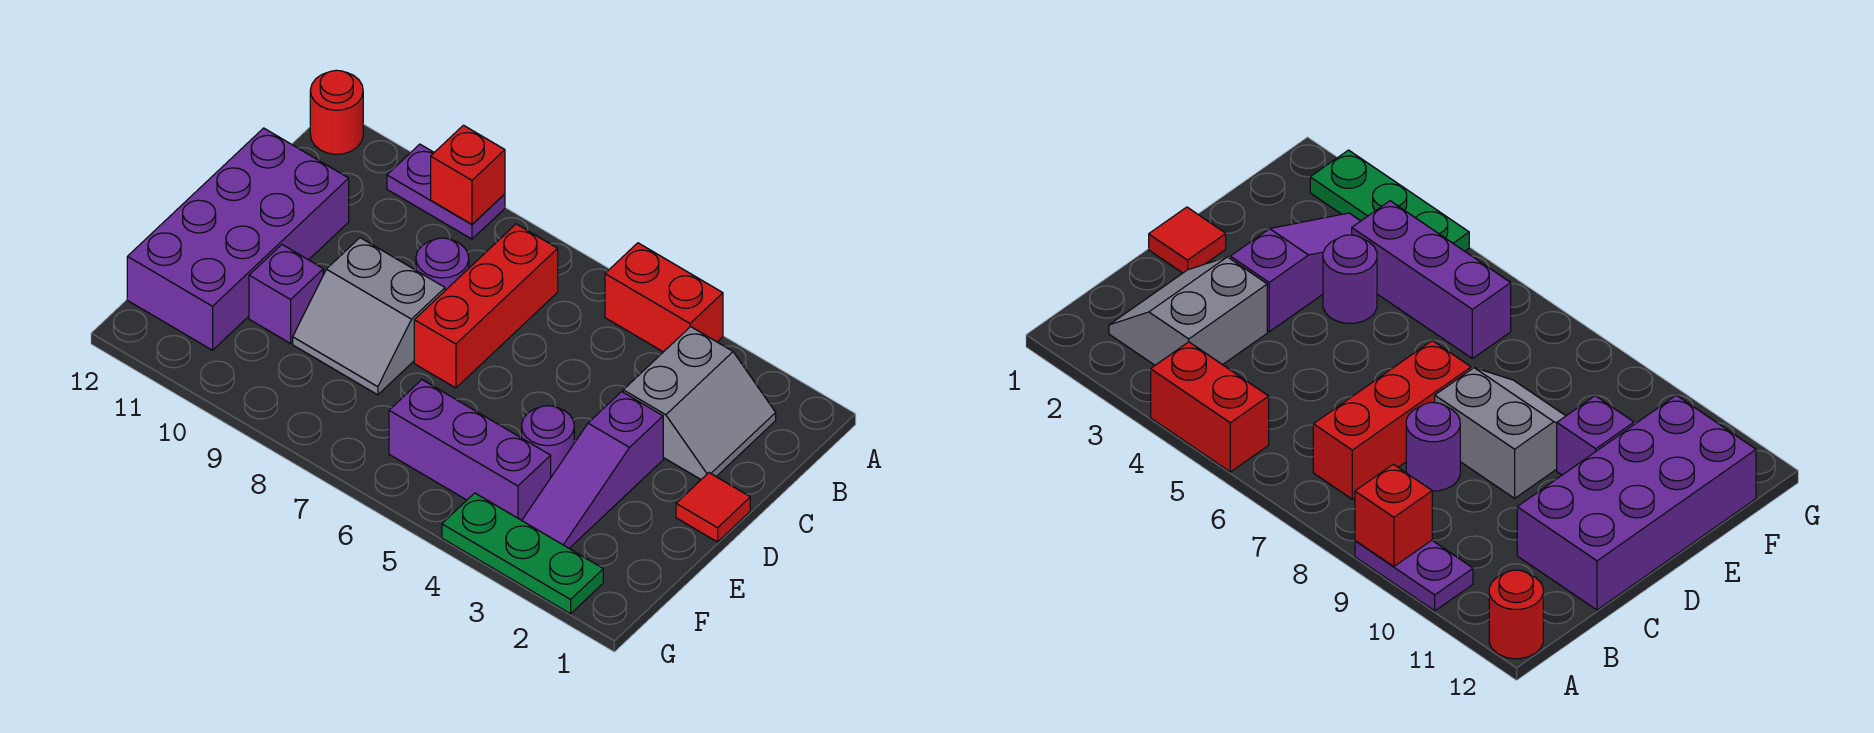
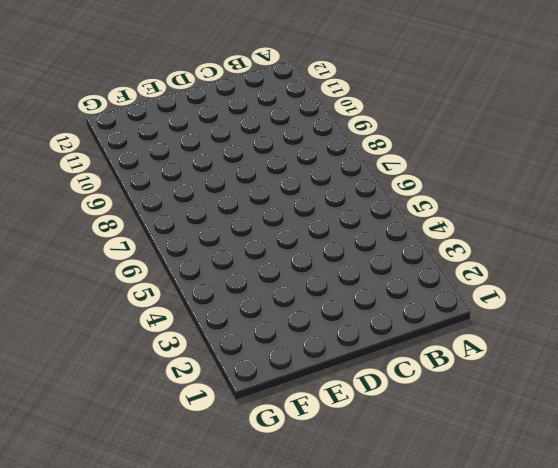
none -> red brick A4:A5 level 1
none -> purple plate A9:A10 level 1
none -> red round brick A12 level 1

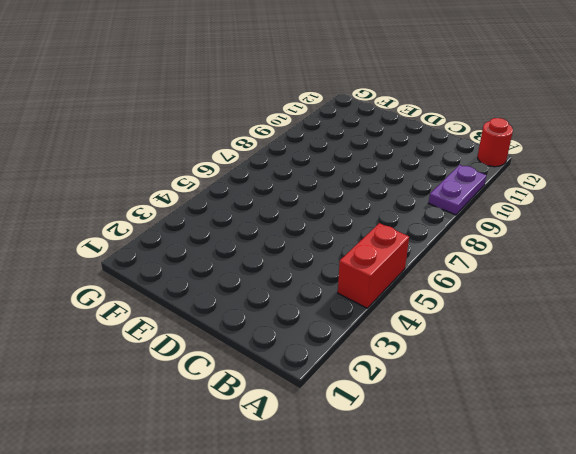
none -> grey slope B2:C3 level 1 top 3
none -> red brick B7:D7 level 1
none -> purple round brick C8 level 1

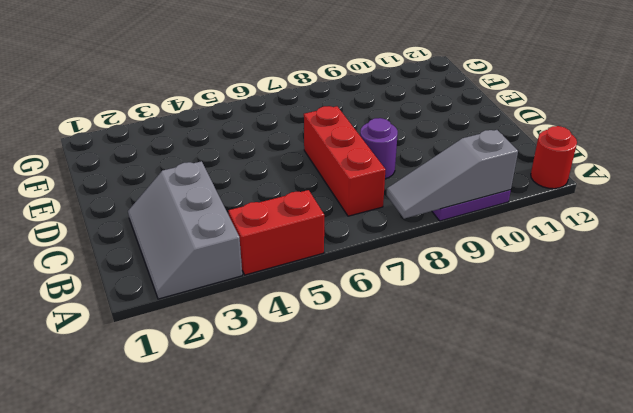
grey slope A2:C3 level 1 top 3 -> grey slope B2:C3 level 1 top 3
grey slope A8:A10 level 2 top 10 -> red brick A9 level 2
none -> purple brick C11:F12 level 1
none -> red tile D1 level 1
none -> purple slope D3:F3 level 1 top D

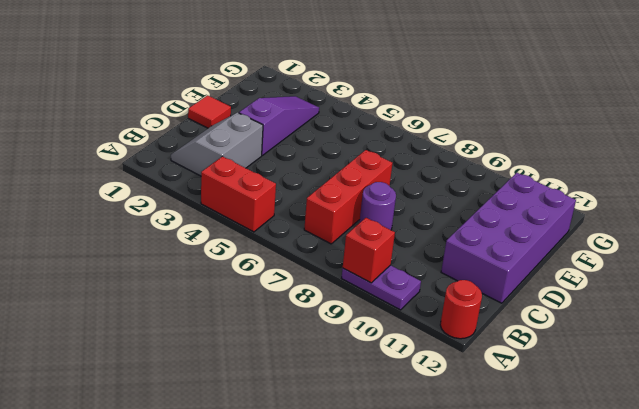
none -> grey slope D8:E9 level 1 top D
none -> purple round brick E4 level 1
none -> purple brick E10 level 1

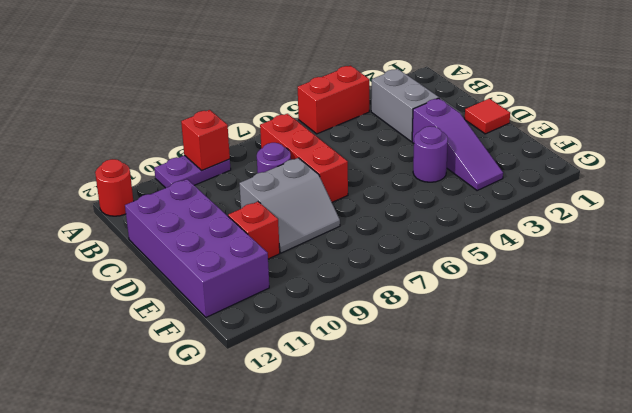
red brick E10 level 1 -> purple brick E10 level 1
none -> purple brick F4:F6 level 1
none -> green plate G2:G4 level 1

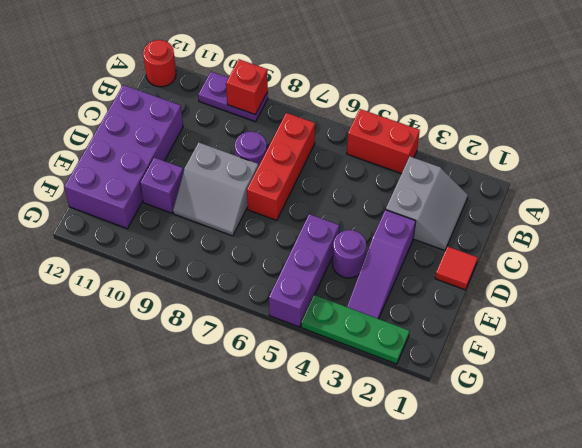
purple brick E5:G5 level 1 -> purple brick F4:F6 level 1

